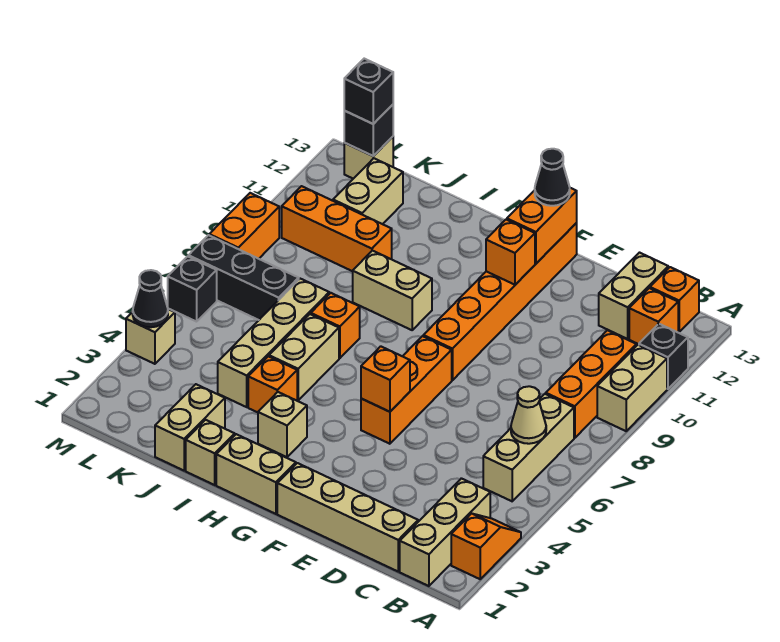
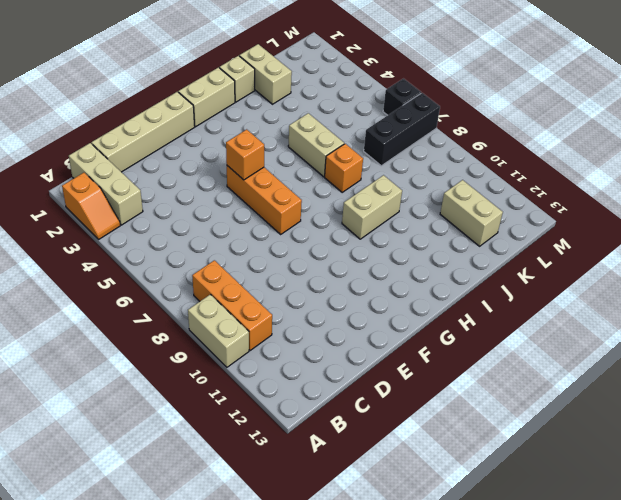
none -> black brick A11 level 1
none -> tan brick B5:B7 level 1
none -> orange brick B12 level 1
none -> orange brick B13 level 1

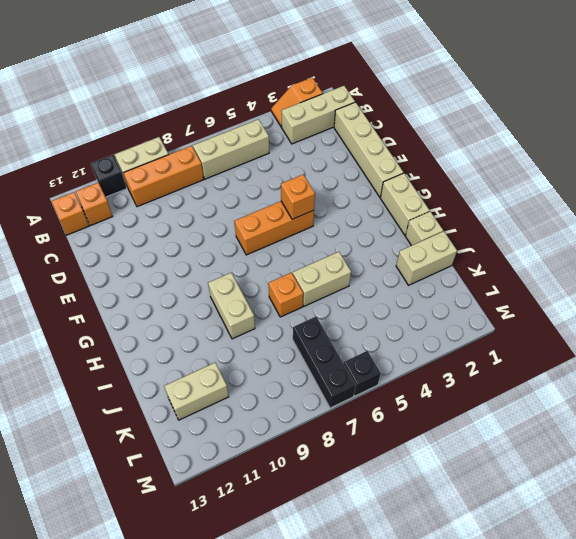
none -> tan brick C12:C13 level 1
none -> orange brick F8:F13 level 1
none -> tan brick H3 level 1
none -> orange brick I4 level 1

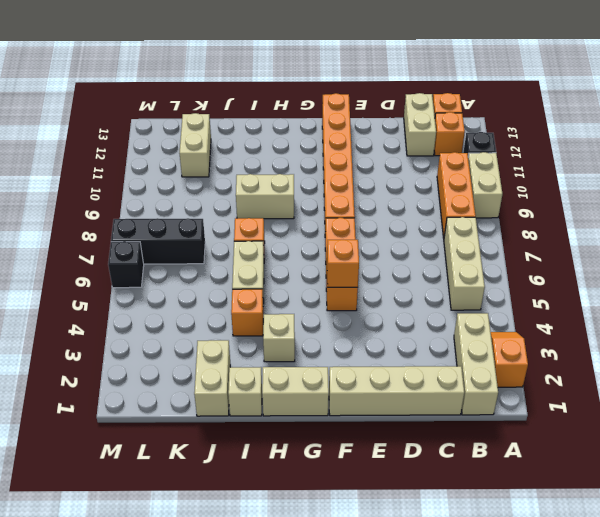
none -> tan brick J4:J7 level 1
none -> orange brick J10:L10 level 1
none -> tan brick L13 level 1
none -> tan brick M4 level 1

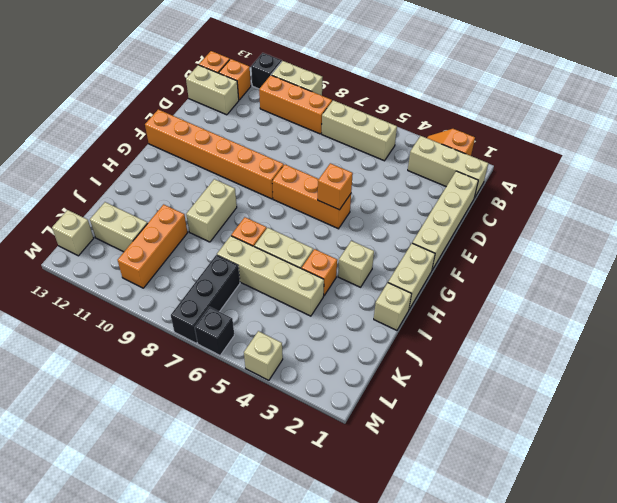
none -> tan brick J1:J2 level 1
none -> orange brick M8:M9 level 1
none -> tan cone B6 level 2
none -> orange brick F11 level 2

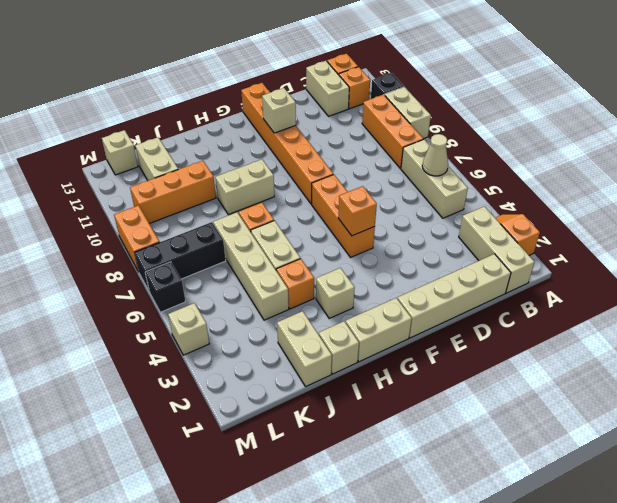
tan brick F11 level 2 -> orange brick F11 level 2
none -> orange brick F12:F13 level 2
none -> black brick L13 level 2
none -> black cone M4 level 2
none -> black cone F13 level 3

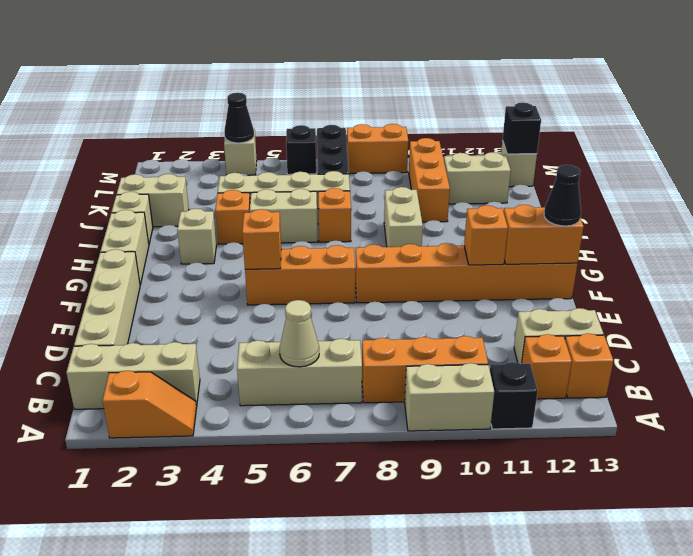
none -> black brick L13 level 3

